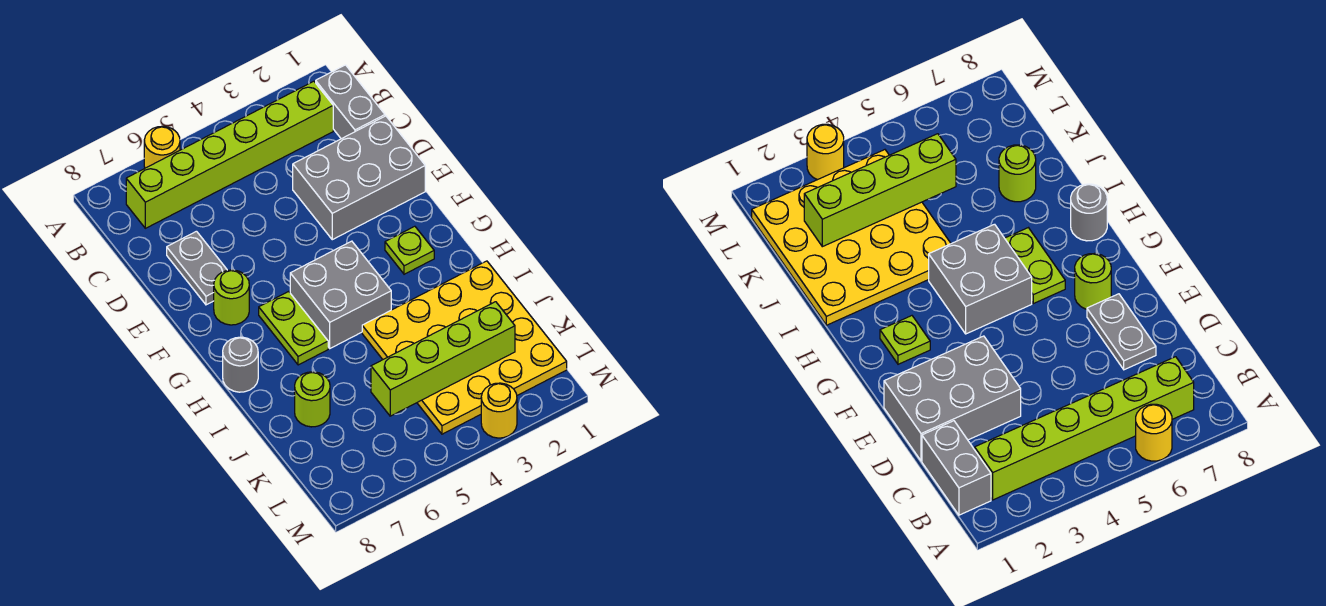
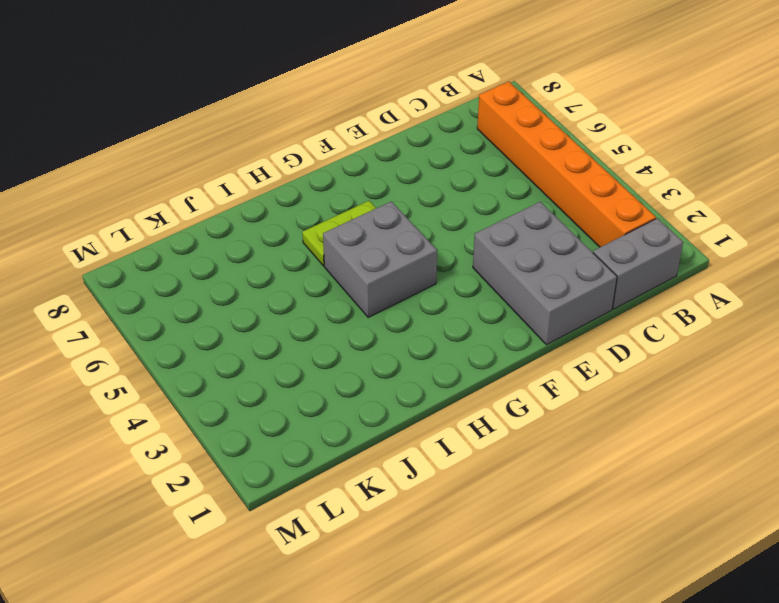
orange brick B2:B7 level 1 -> lime brick B2:B7 level 1
none -> yellow round brick A6 level 1
none -> grey plate D7:E7 level 1
none -> lime round brick F7 level 1

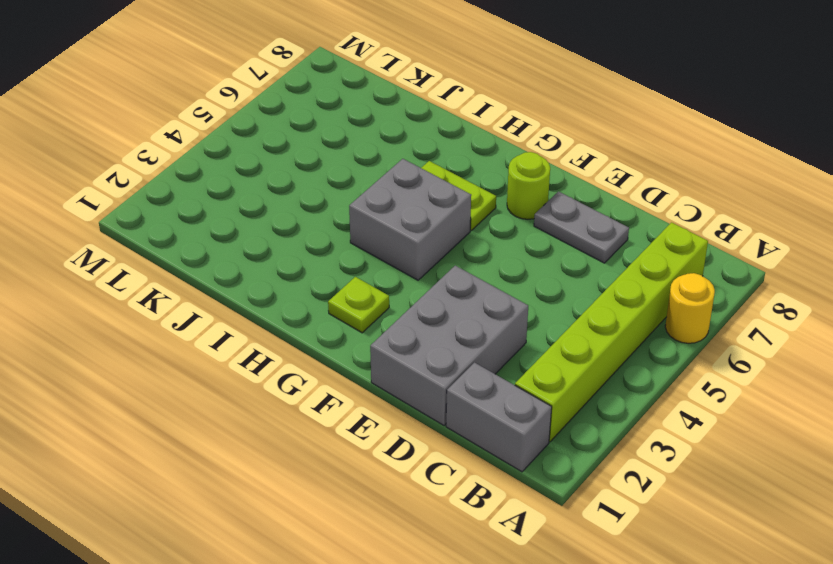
none -> grey round brick H8 level 1
none -> yellow plate I1:L4 level 1
none -> lime round brick J7 level 1

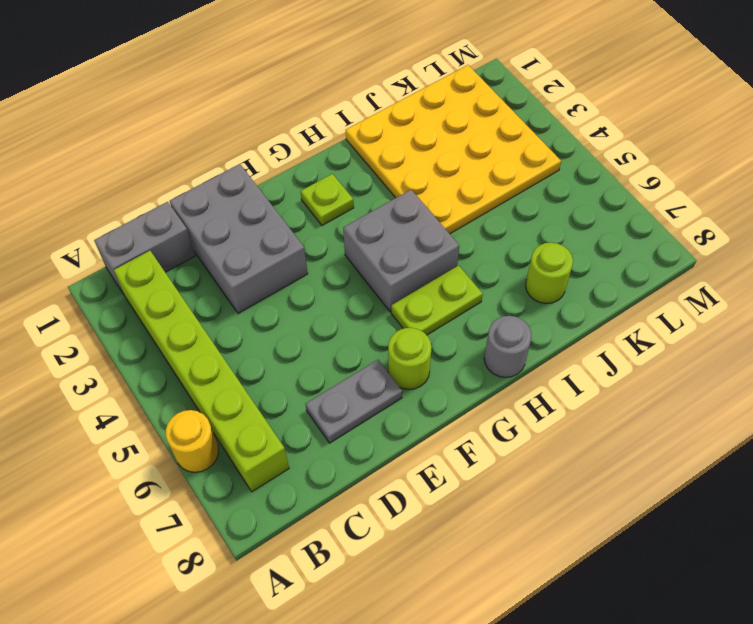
none -> yellow round brick M3 level 1
none -> lime brick K2:K5 level 2

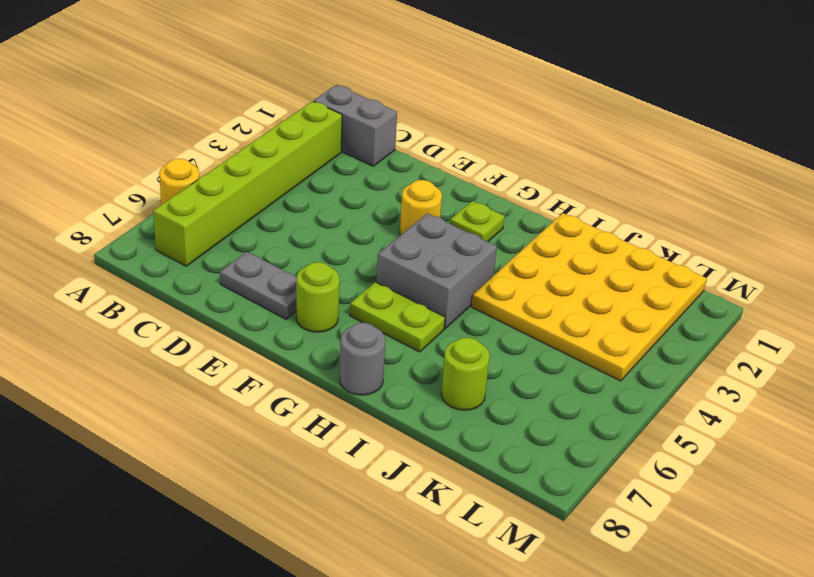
yellow round brick F3 level 1 -> yellow round brick M3 level 1
none -> grey brick D1:E3 level 1
none -> lime brick K2:K5 level 2

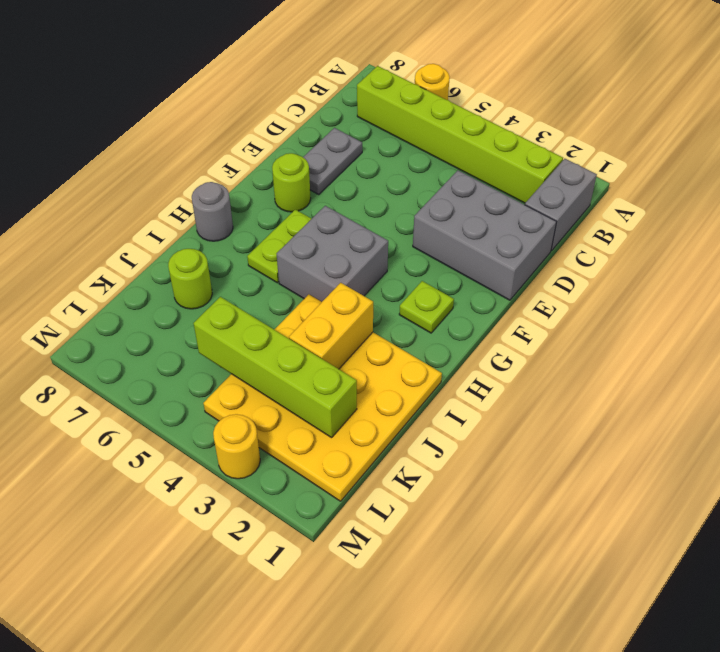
yellow brick I3:J3 level 2 -> none

